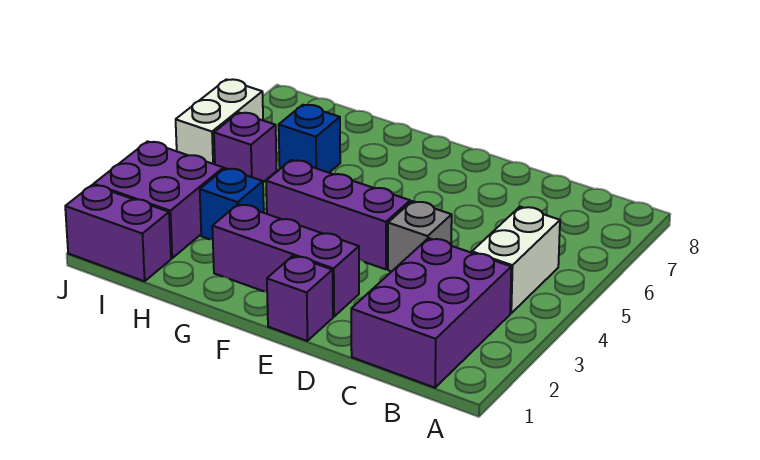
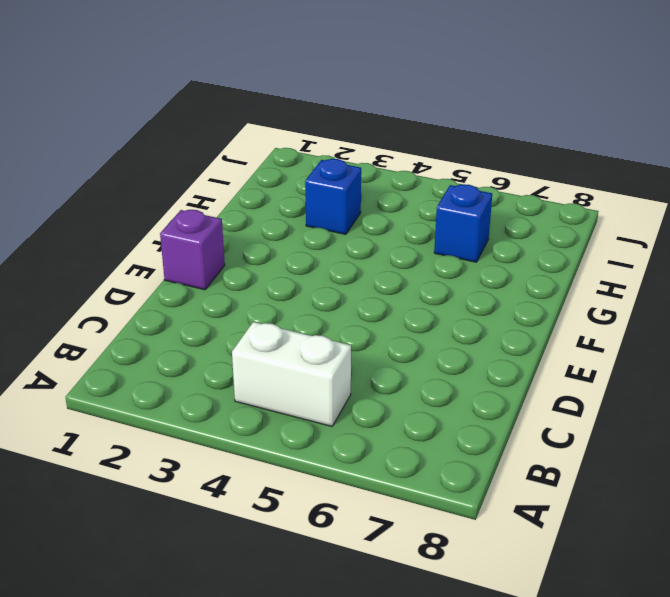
none -> purple brick B1:C3 level 1
none -> grey brick D4 level 1
none -> purple brick E2:G2 level 1

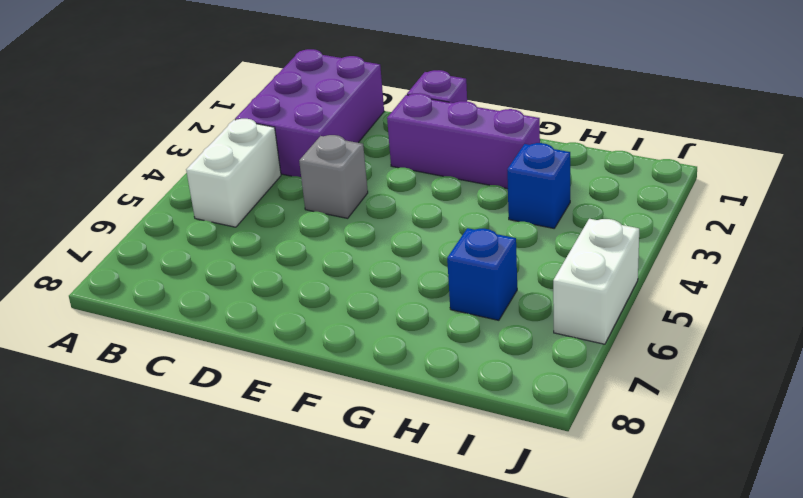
none -> purple brick E4:G4 level 1
none -> purple brick I1:J1 level 1
none -> purple brick I2:J3 level 1

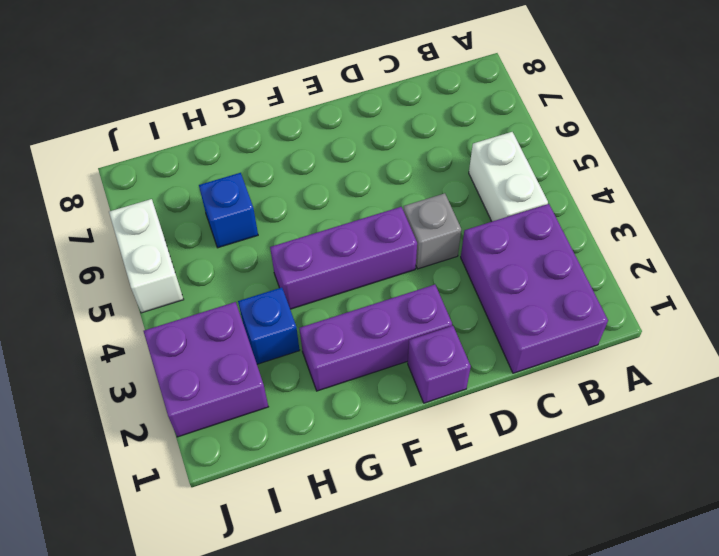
none -> purple brick I1:J1 level 1
none -> purple brick I5 level 1

